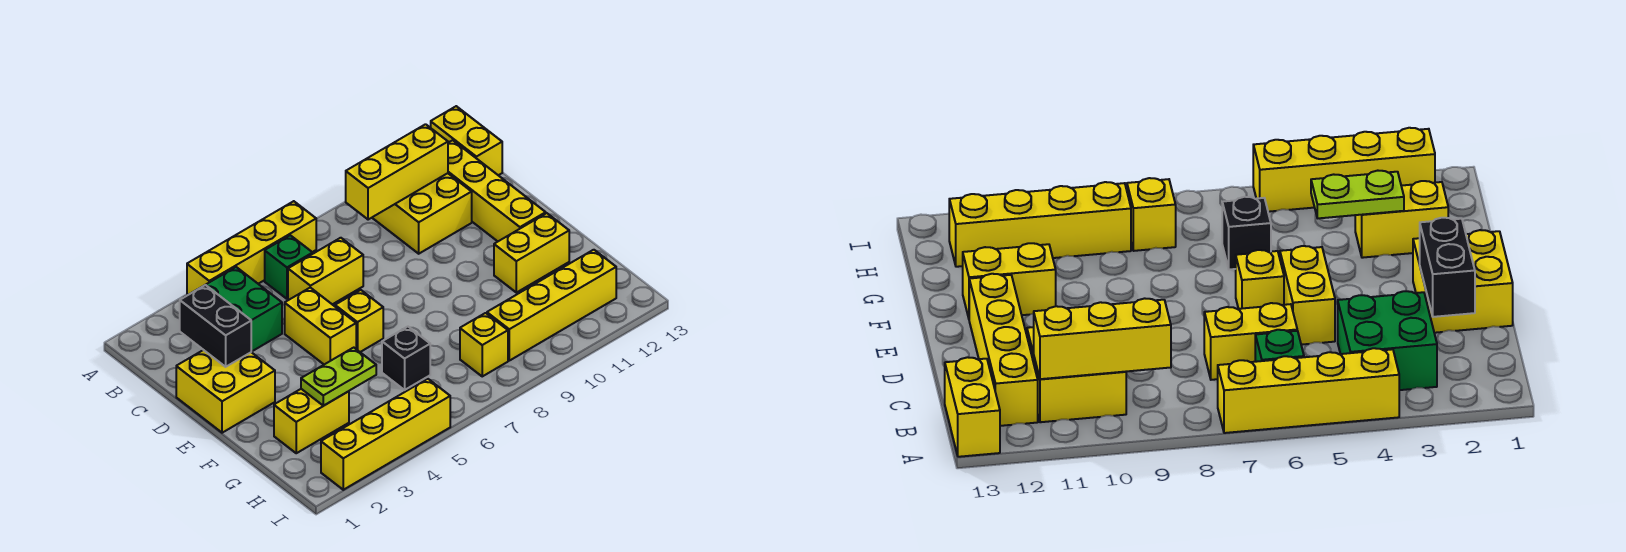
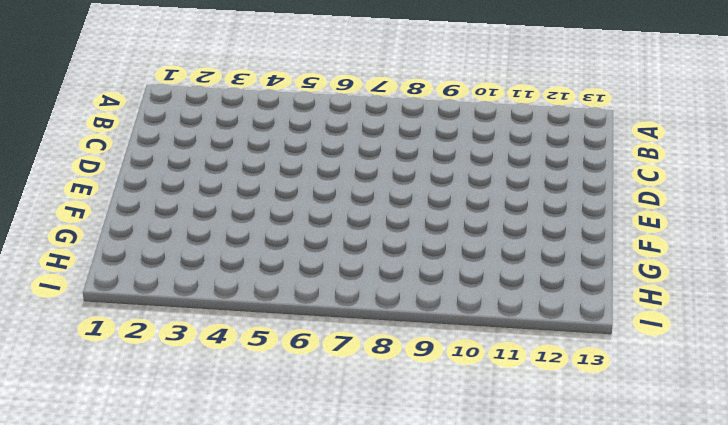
none -> yellow brick A4:A7 level 1
none -> yellow brick A13:B13 level 1
none -> green brick B3:C4 level 1

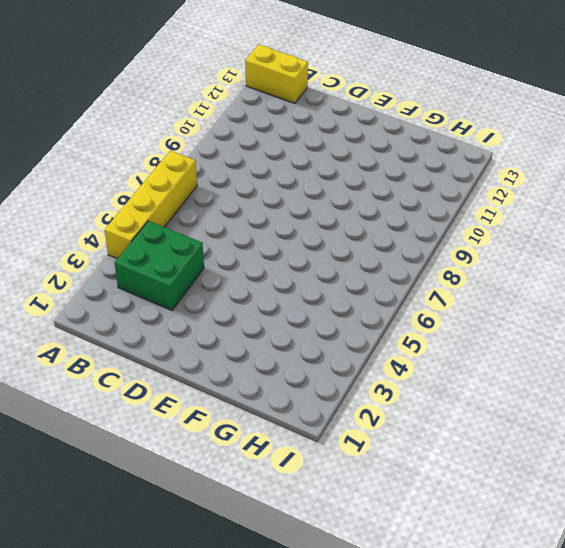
none -> green brick B6 level 1
none -> yellow brick B10:C11 level 1
none -> yellow brick B12:E12 level 1

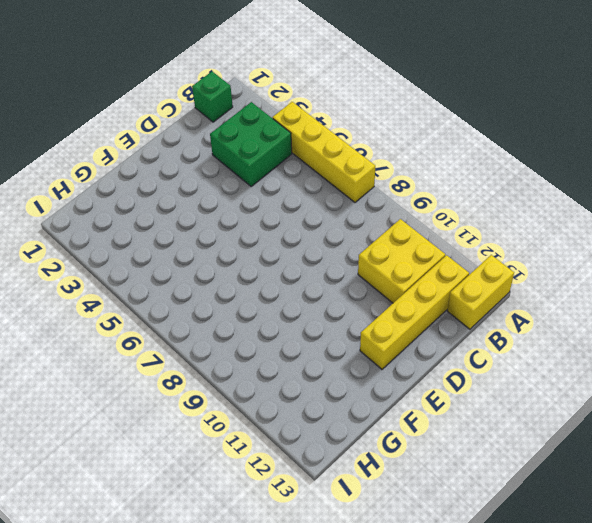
green brick B1 level 1 -> green brick B6 level 1
none -> yellow brick C6:C7 level 1
none -> yellow brick D1:E2 level 1
none -> yellow brick D5:E5 level 1

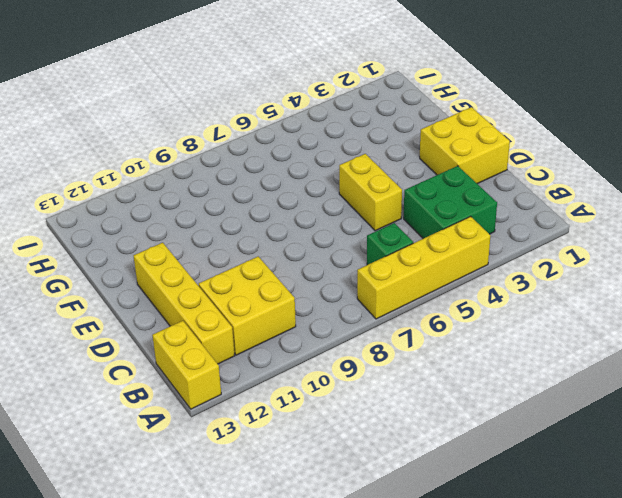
none -> yellow brick C6:C7 level 1
none -> yellow brick E6 level 1
none -> yellow brick F11:F12 level 1

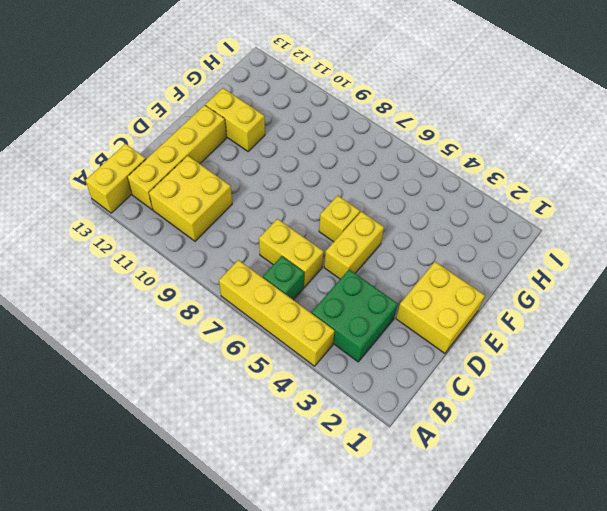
none -> yellow brick G2:G3 level 1
none -> black brick G6 level 1
none -> yellow brick H8 level 1

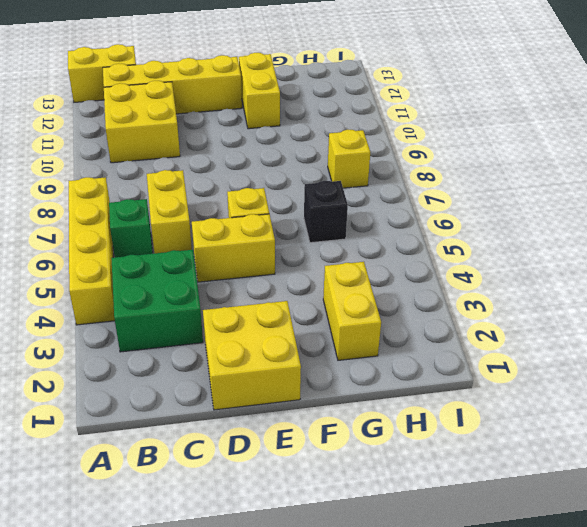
none -> yellow brick H9:H12 level 1
none -> yellow brick I2:I5 level 1
none -> yellow brick B9:B11 level 2

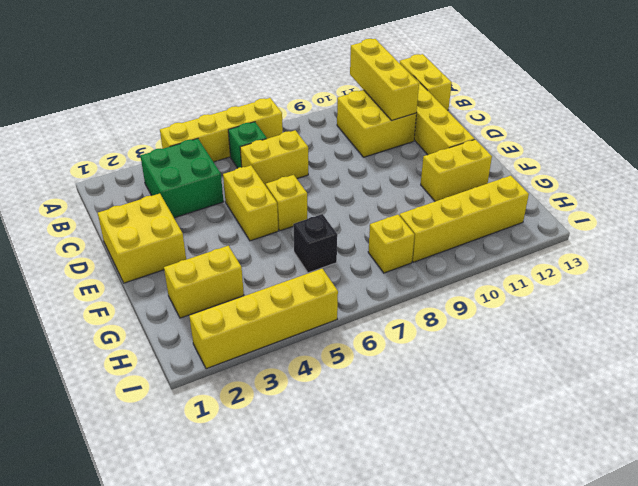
yellow brick A11:C11 level 2 -> yellow brick B9:B11 level 2
none -> black brick C2:D2 level 2
none -> lime plate G3:G4 level 2

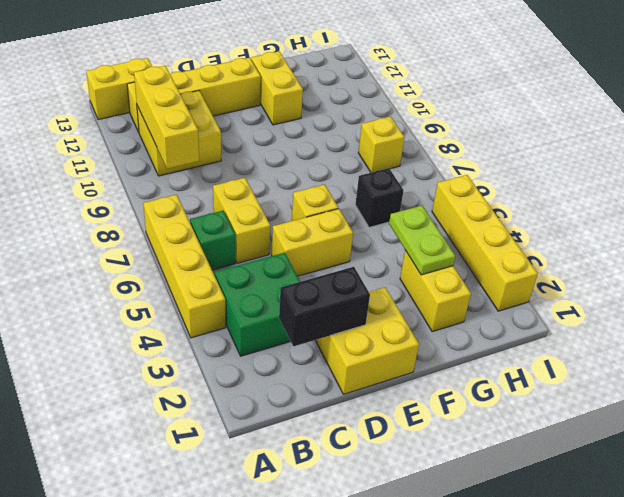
none -> yellow brick H9:H12 level 1

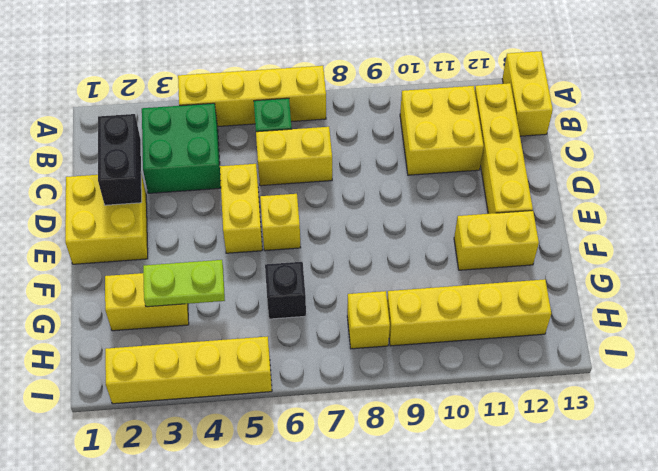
none -> yellow brick B9:B11 level 2

